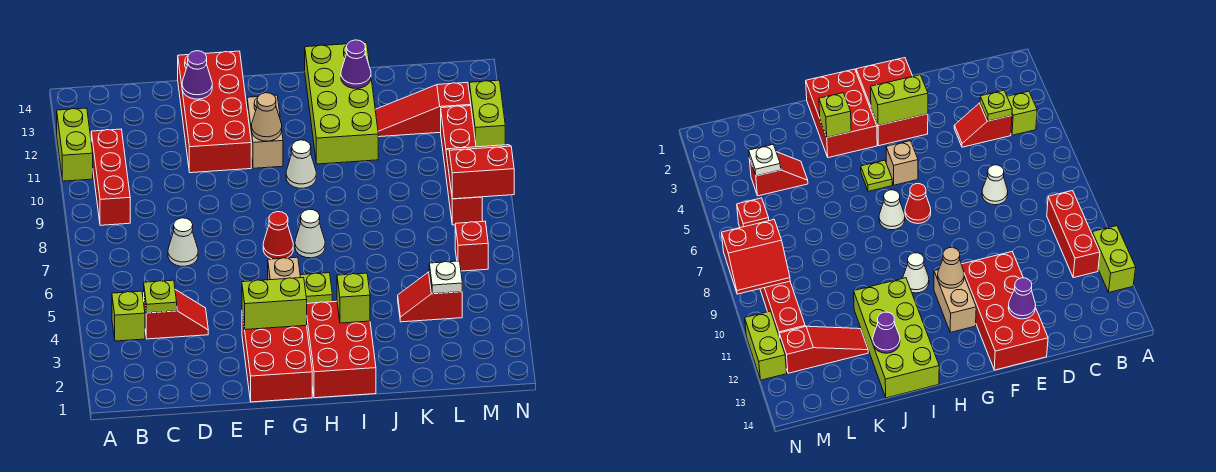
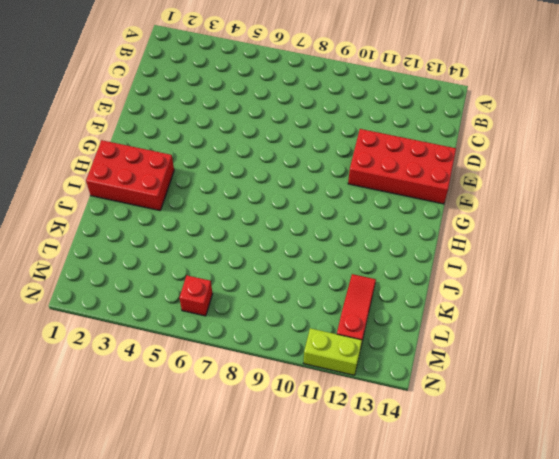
none -> lime brick A11:A12 level 1
none -> lime brick B4 level 1
none -> red brick B9:B11 level 1

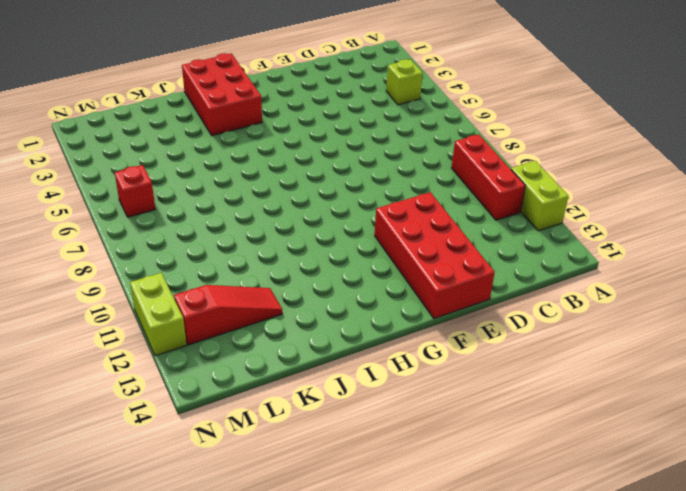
none -> red slope C4:D4 level 1 top C
none -> white cone D7 level 1
none -> red brick F1:G3 level 1

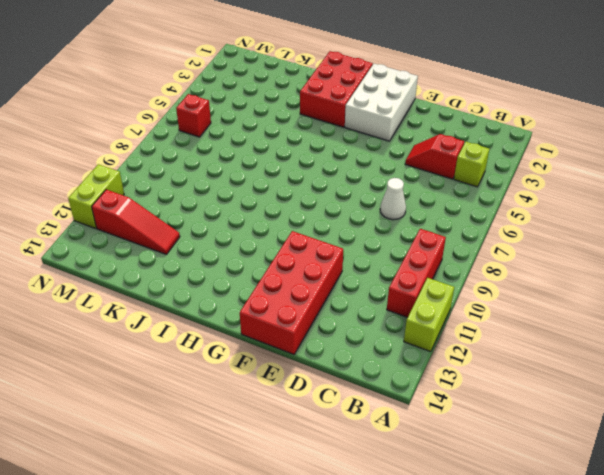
white brick F1:G3 level 1 -> red brick F1:G3 level 1
none -> tan brick G5 level 1
none -> red cone G7 level 1
none -> tan brick G11:G12 level 1

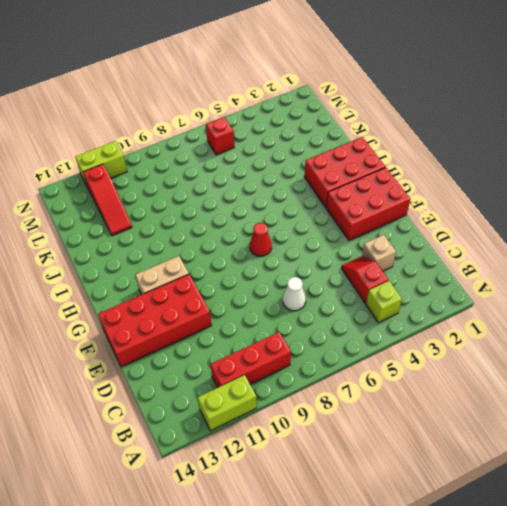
tan brick D3 level 1 -> tan brick G5 level 1
none -> lime plate H5 level 1
none -> white cone H7 level 1
none -> white cone H10 level 1

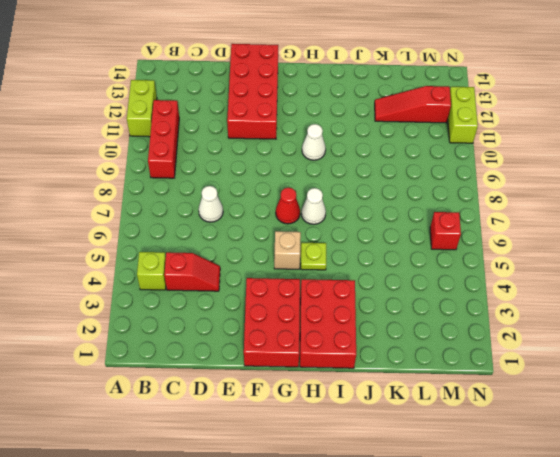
none -> tan brick G11:G12 level 1
none -> lime brick I11:J14 level 1
none -> red slope K4:L4 level 1 top L

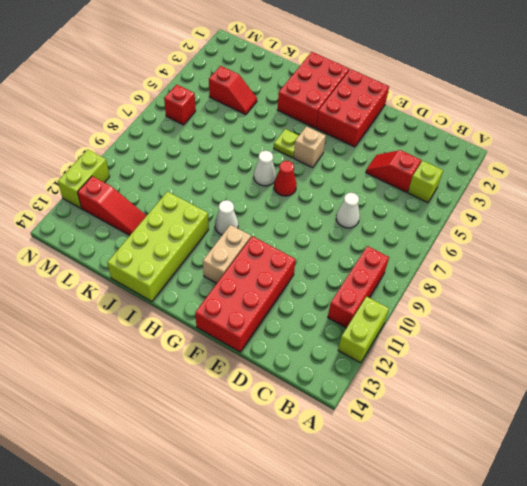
none -> red brick M8:M11 level 1
none -> lime plate C4 level 2
none -> purple cone E13 level 2

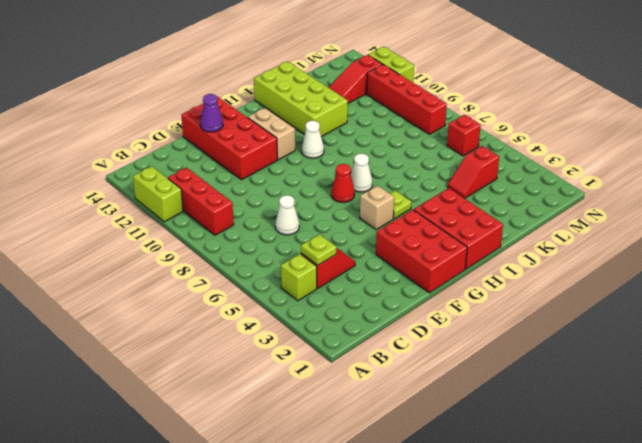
none -> lime brick F3:G3 level 2
none -> tan cone G11 level 2
none -> lime brick I3 level 2

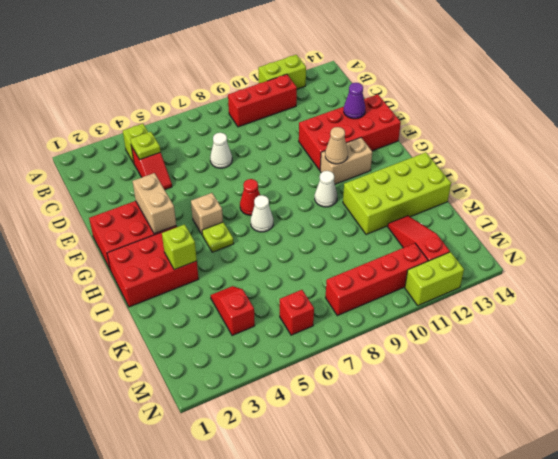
tan brick F3:G3 level 2 -> lime brick F3:G3 level 2
none -> purple cone J13 level 2
none -> white plate L4 level 2
none -> red slope M8:N9 level 2 top 8

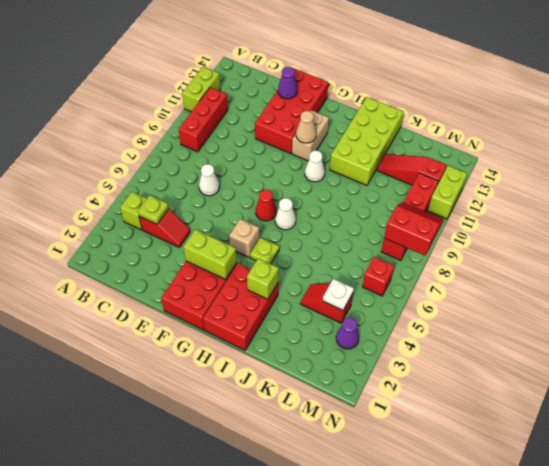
purple cone M3 level 1 -> purple cone J13 level 2

